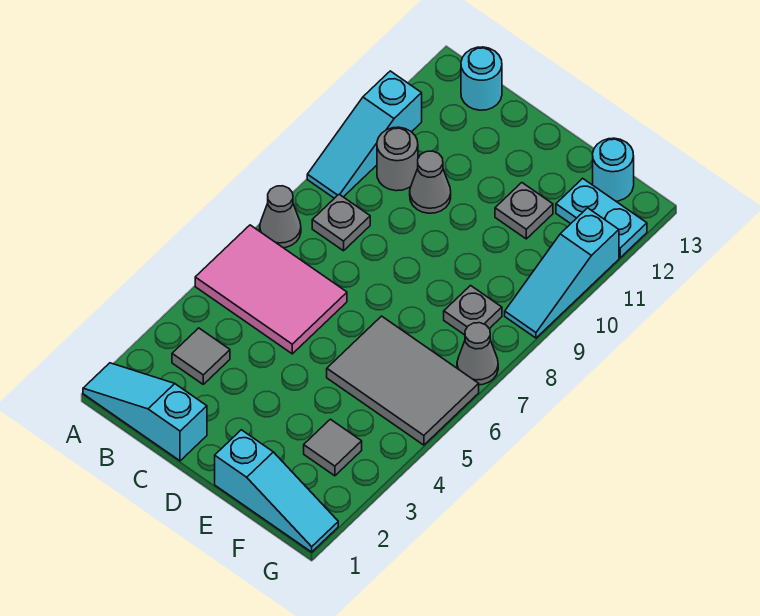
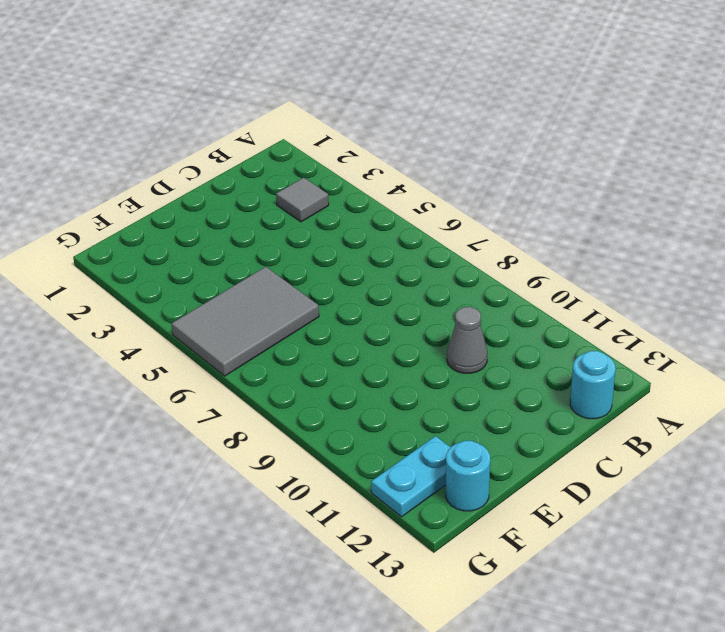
none -> cyan slope A1:C1 level 1 top C
none -> pink tile A5:C6 level 1
none -> grey cone A7 level 1

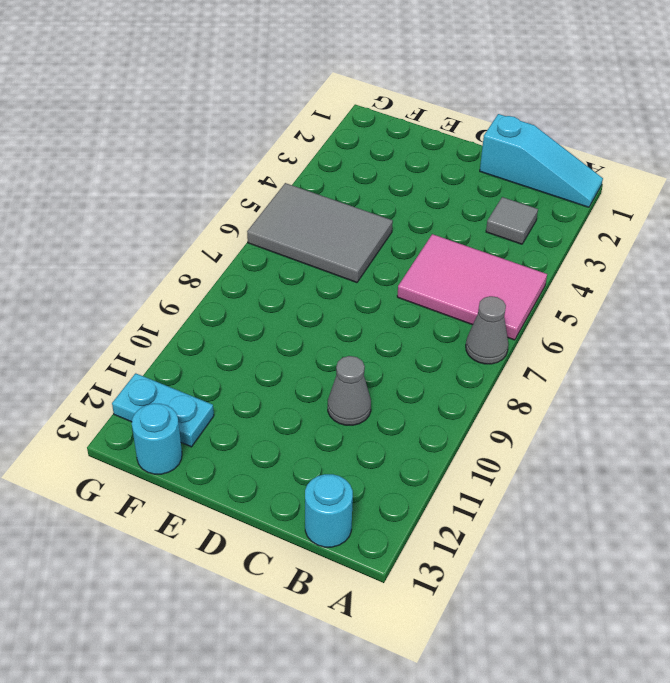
none -> cyan slope A9:A11 level 1 top 11
none -> grey plate B8 level 1
none -> grey round brick B10 level 1

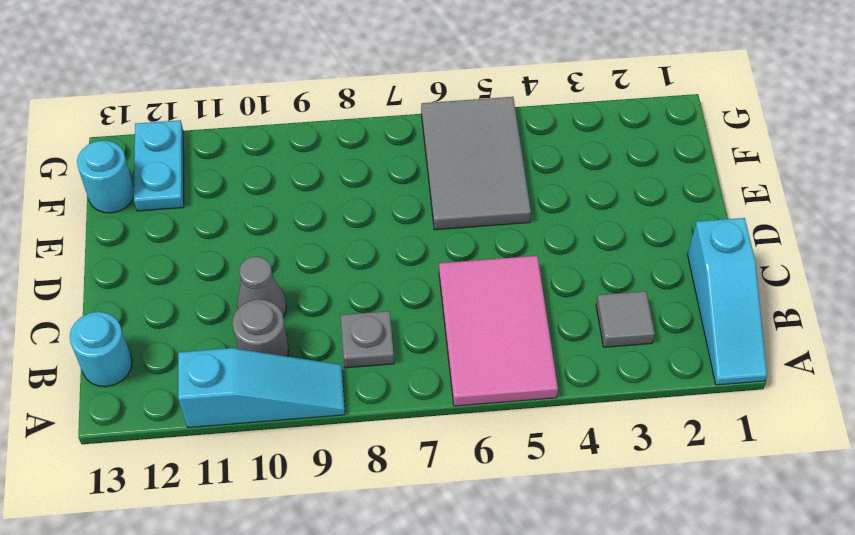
none -> grey cone A7 level 1
none -> cyan slope E1:G1 level 1 top E
none -> grey plate E11 level 1

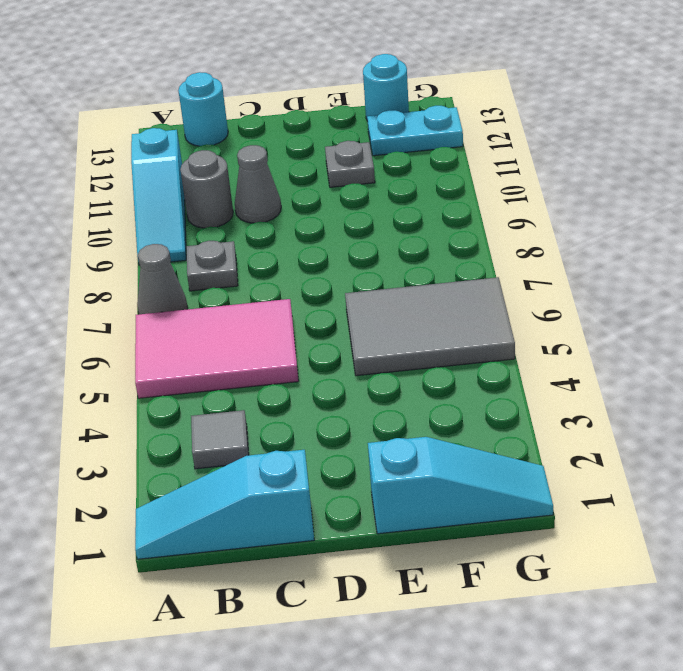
none -> grey tile F3 level 1
none -> grey plate F8 level 1
none -> grey cone G7 level 1

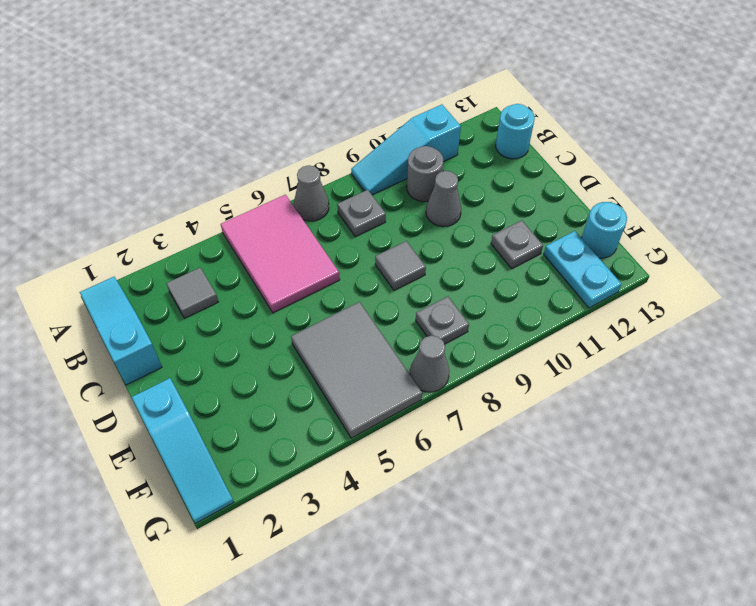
grey tile D8 level 1 -> grey tile F3 level 1
none -> cyan slope G9:G11 level 1 top 11

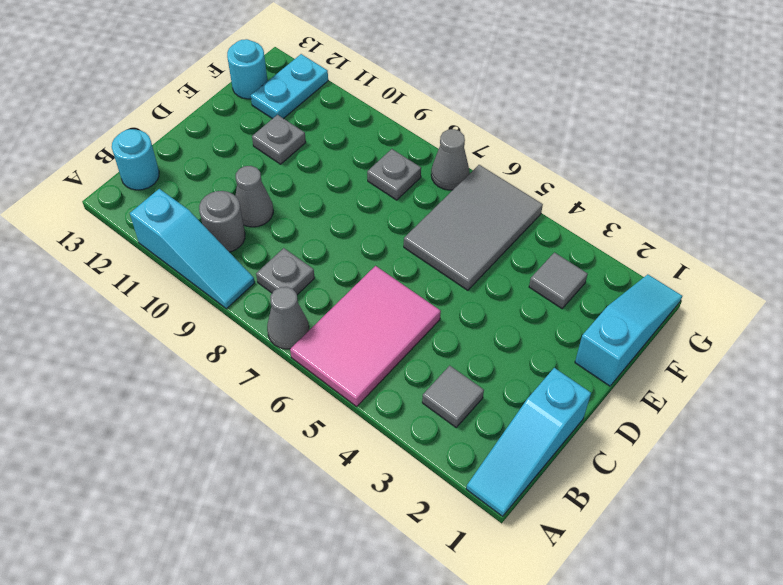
none -> cyan slope G9:G11 level 1 top 11

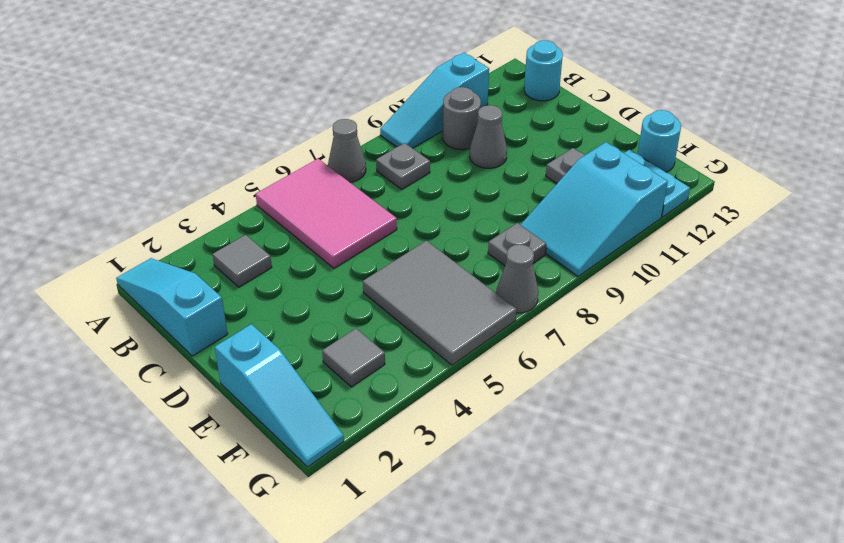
cyan slope F9:G11 level 1 top 11 -> cyan slope G9:G11 level 1 top 11

